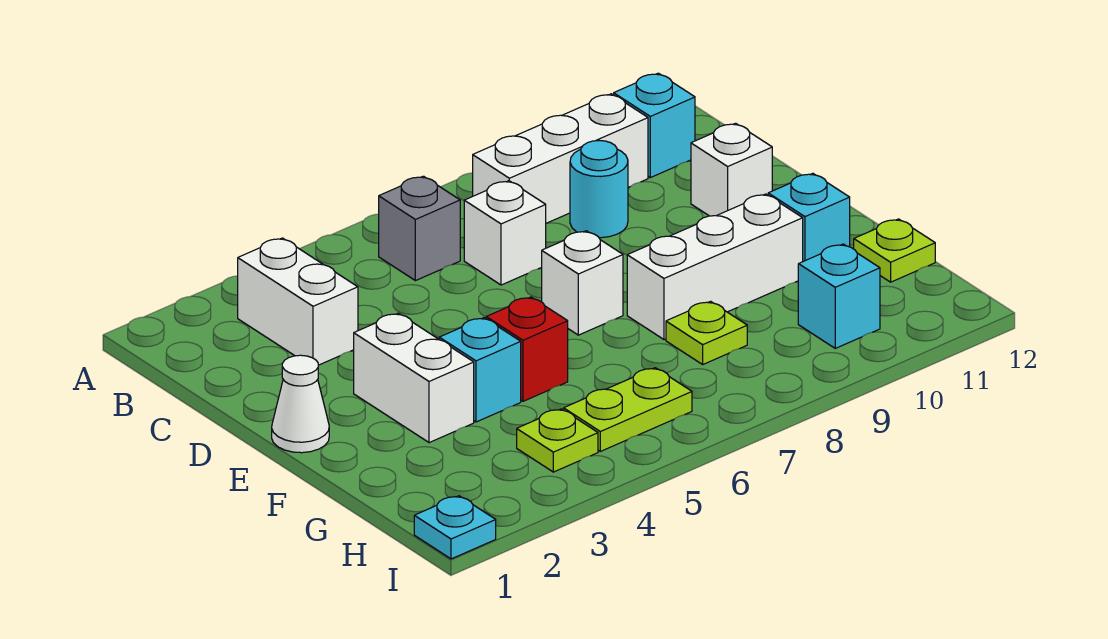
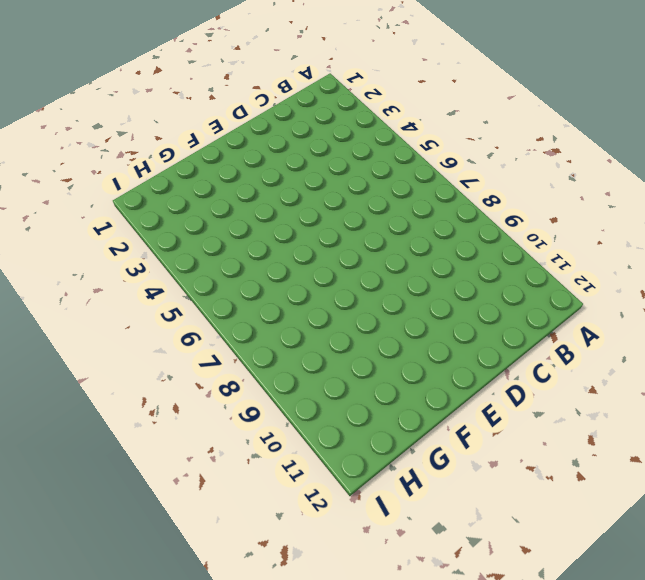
none -> white brick B3:C3 level 1
none -> grey brick B6 level 1
none -> white brick B8:B10 level 1

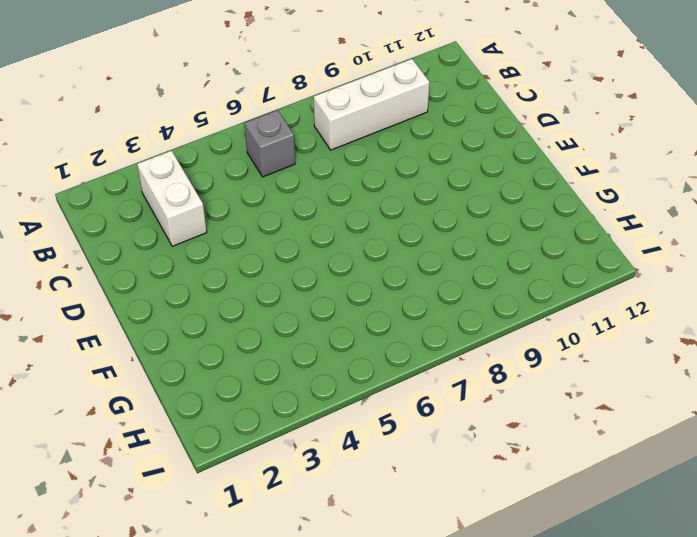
none -> cyan brick B11 level 1
none -> white brick C7 level 1
none -> cyan round brick C9 level 1

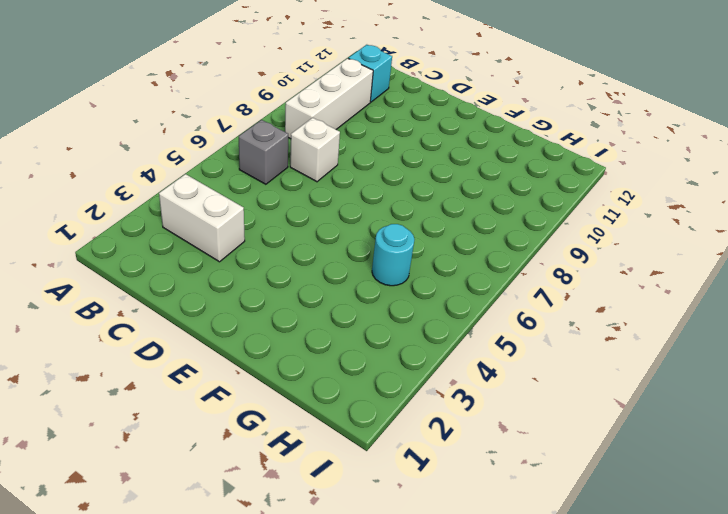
cyan round brick G5 level 1 -> cyan round brick C9 level 1
none -> white brick D11 level 1
none -> white cone E1 level 1
none -> white brick E3:F3 level 1

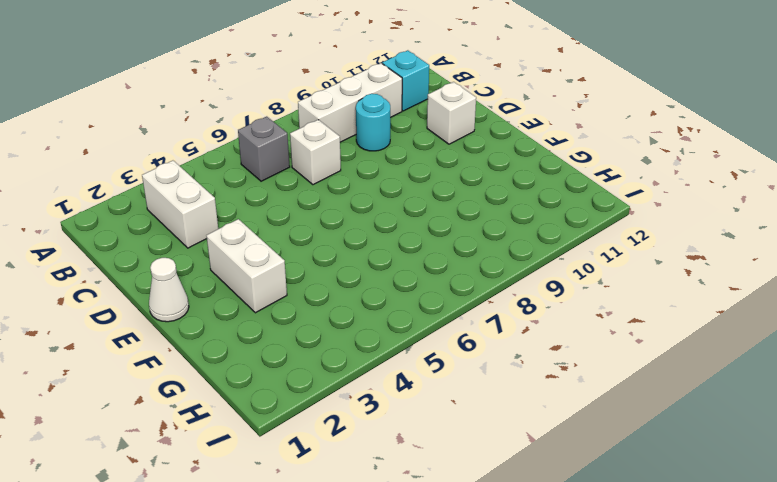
none -> white brick E7 level 1
none -> cyan brick F4 level 1
none -> red brick F5 level 1

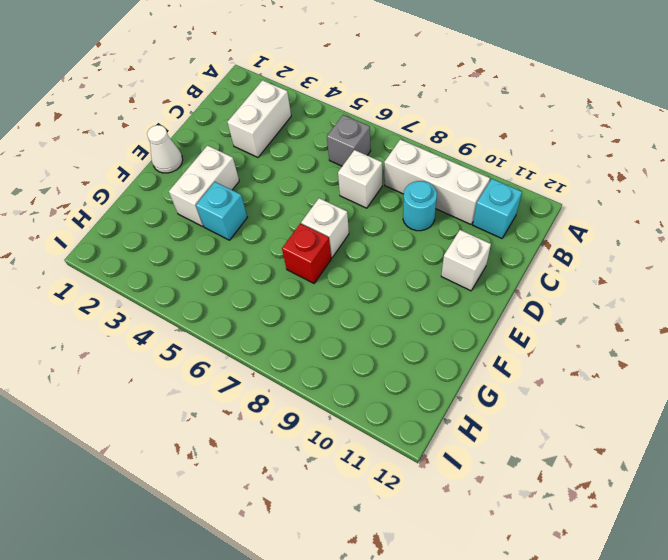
red brick F7 level 1 -> red brick F5 level 1
none -> white brick F8:F10 level 1
none -> cyan brick F11 level 1
none -> lime plate G8 level 1

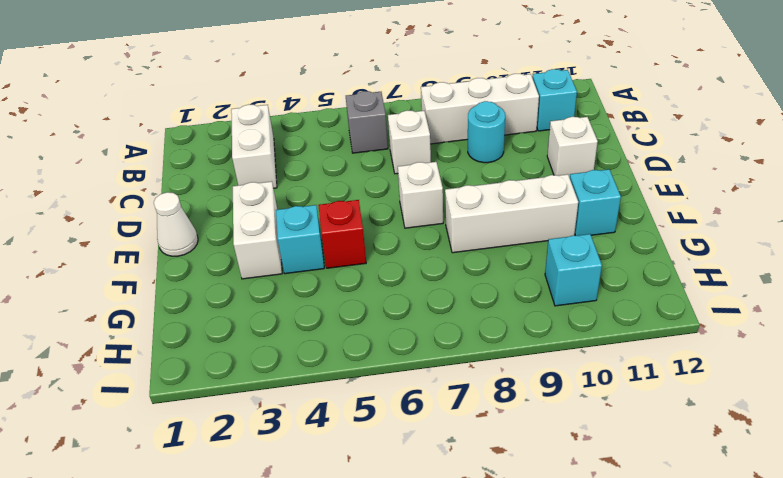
none -> lime plate G8 level 1
none -> lime plate G12 level 1
none -> lime plate H4 level 1

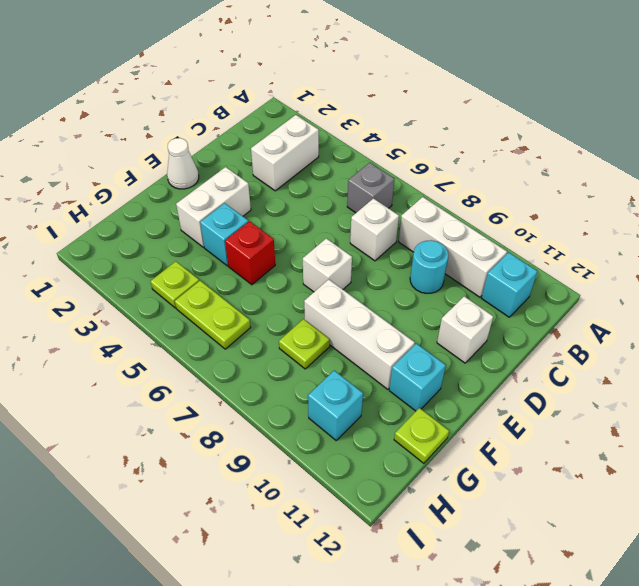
none -> cyan plate I1 level 1

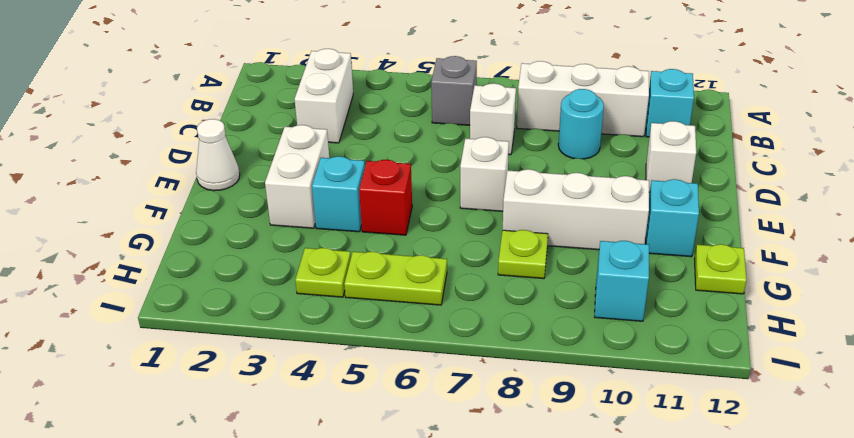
none -> cyan plate I1 level 1

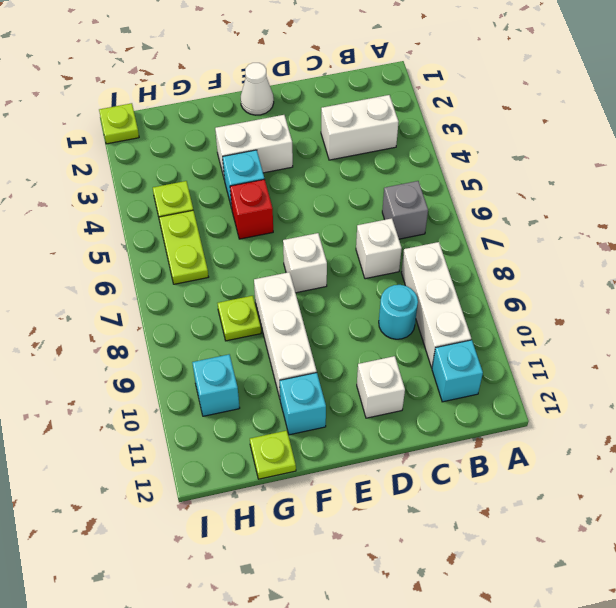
lime plate I1 level 1 -> cyan plate I1 level 1

